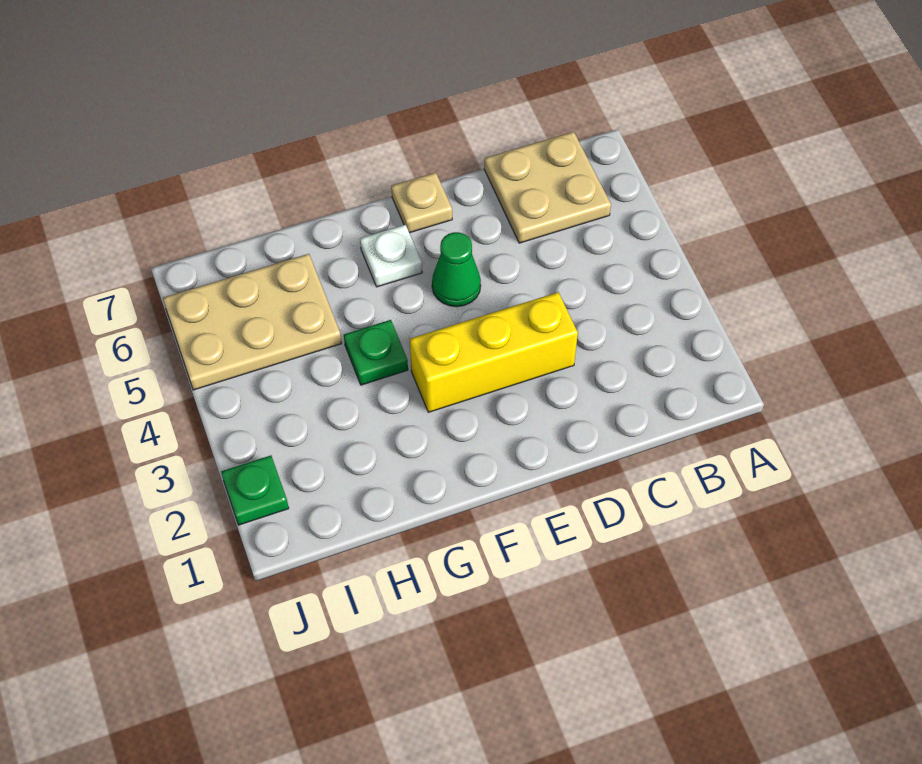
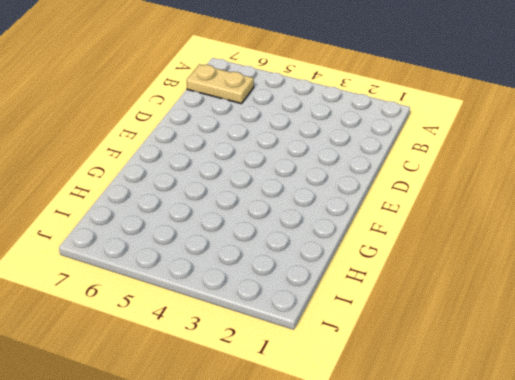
tan plate B6:B7 level 1 -> tan plate B6:C7 level 1
none -> yellow brick D3:F3 level 1
none -> green cone E5 level 1

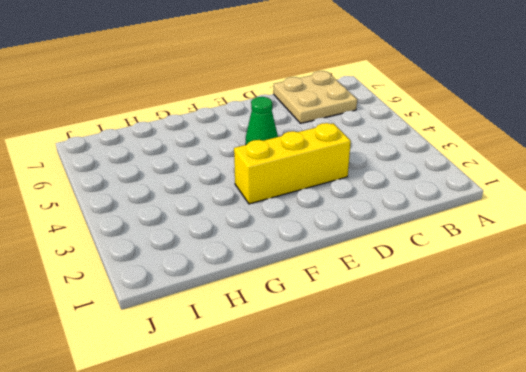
none -> tan plate E7 level 1
none -> white plate F6 level 1

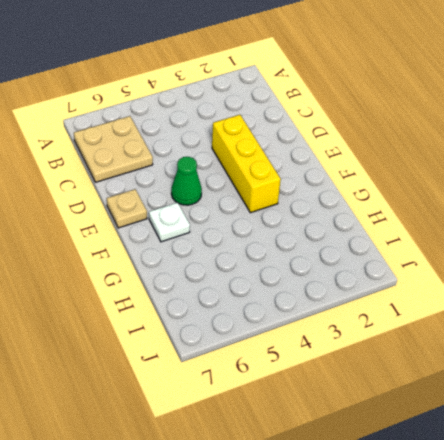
none -> green plate G4 level 1
none -> tan plate H5:J6 level 1

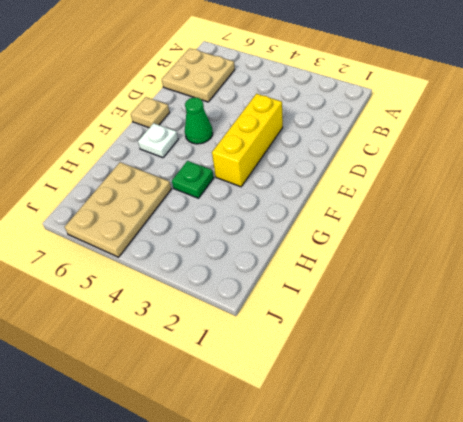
none -> green plate J2 level 1

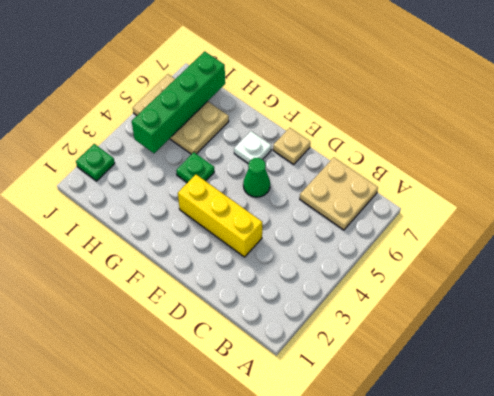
green brick I4:I7 level 2 -> none

